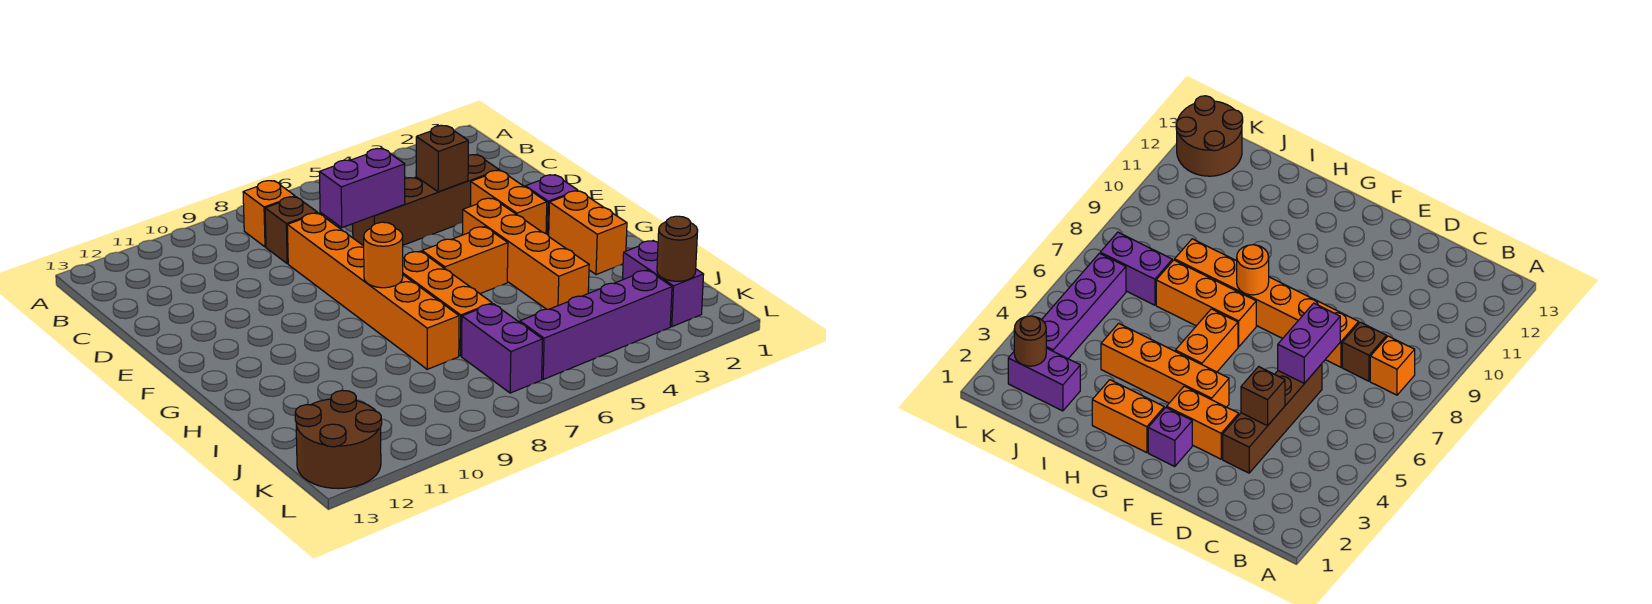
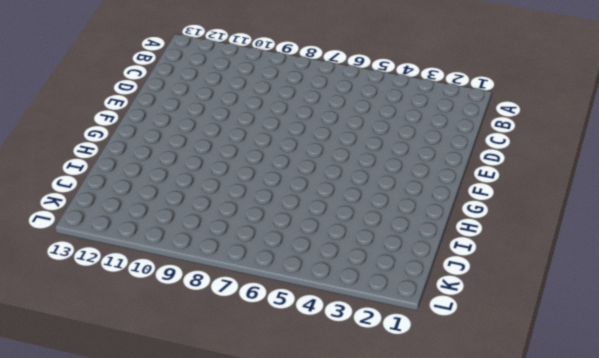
none -> orange brick B8 level 1
none -> brown brick C8 level 1
none -> brown brick D3:D6 level 1

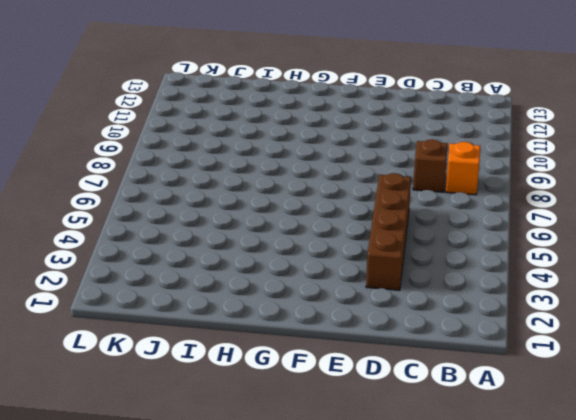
none -> orange brick D8:I8 level 1
none -> orange brick E3:F3 level 1
none -> purple brick F2 level 1

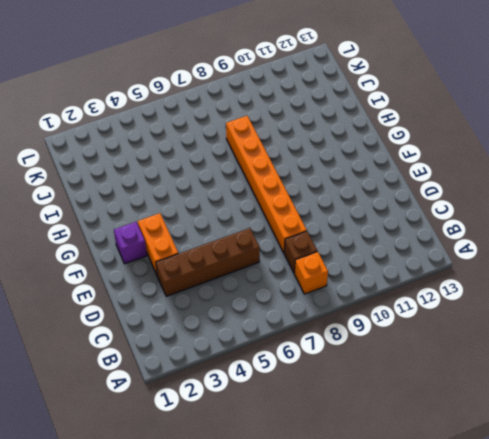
none -> orange brick F4:I4 level 1
none -> orange brick G2:H2 level 1
none -> orange brick G5:G6 level 1

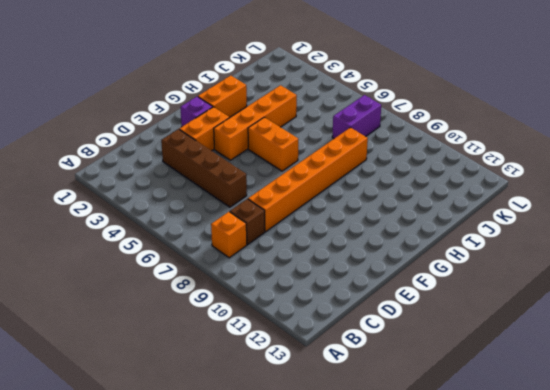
none -> orange brick G7:I7 level 1
none -> purple brick J2:K2 level 1
none -> purple brick K3:K6 level 1

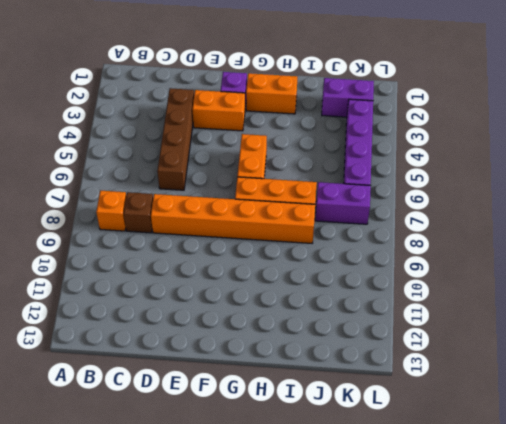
none -> orange brick F4:I4 level 1
none -> brown round brick K12:L13 level 1
none -> brown brick D4 level 2

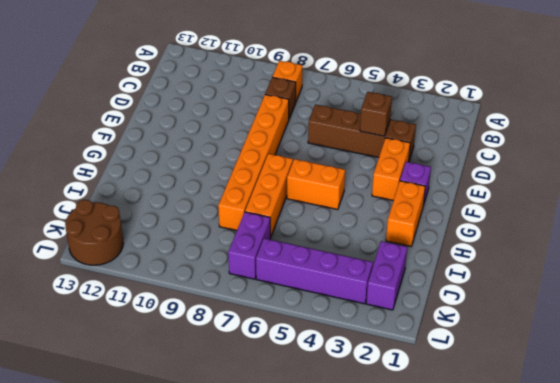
none -> orange brick F4:I4 level 1
none -> purple brick D6:D7 level 2
none -> orange round brick G8 level 2

